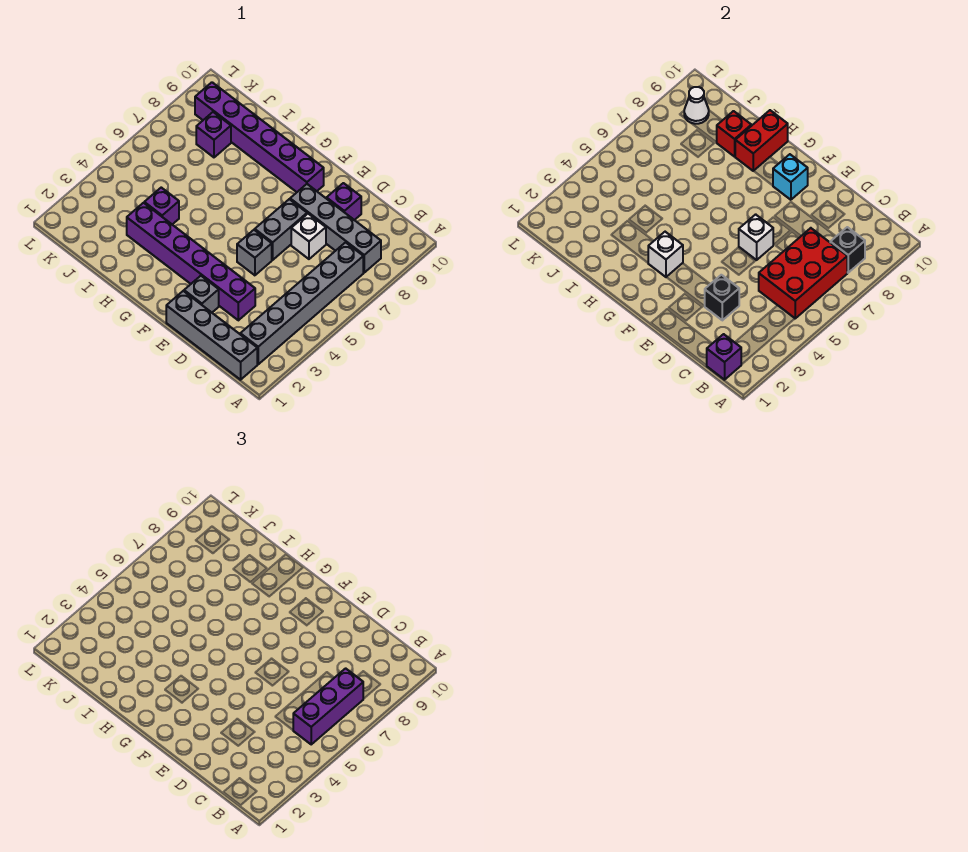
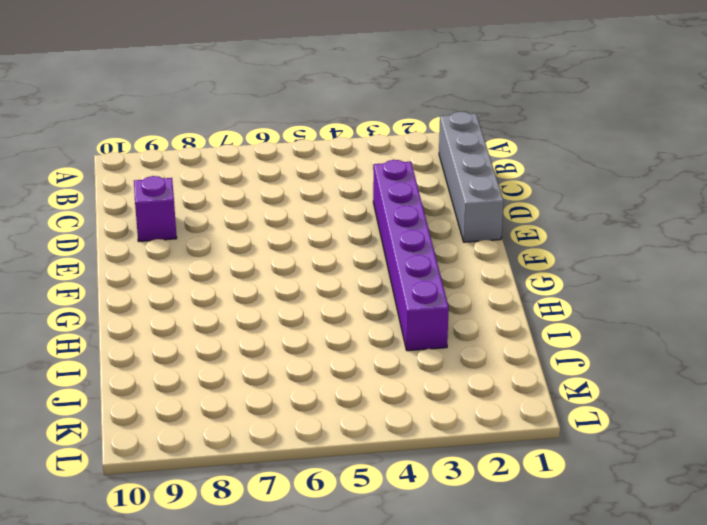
none -> grey brick B2:B7 level 1
none -> grey brick B8:E8 level 1
none -> white brick D7 level 1

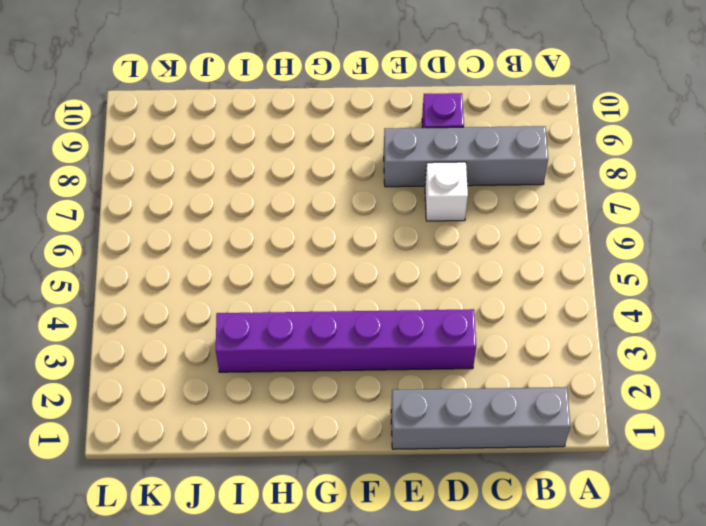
none -> grey brick B2:B7 level 1
none -> grey brick E2 level 1
none -> grey brick E5 level 1

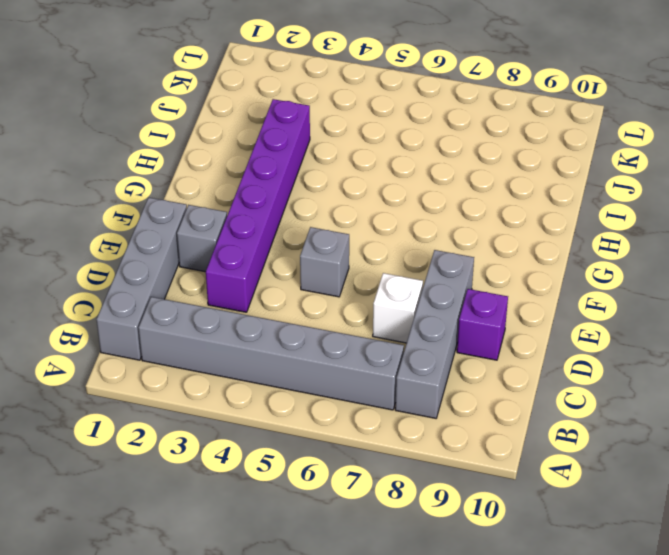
none -> grey brick E6:E7 level 1
none -> purple brick F9:K9 level 1
none -> purple brick I4 level 1

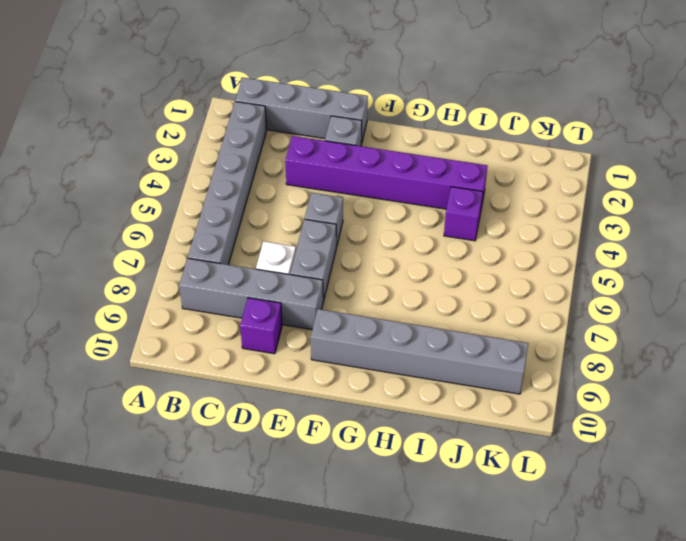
grey brick F9:K9 level 1 -> purple brick F9:K9 level 1
none -> purple brick J8 level 1
none -> purple brick B1 level 2
none -> red brick B5:C7 level 2

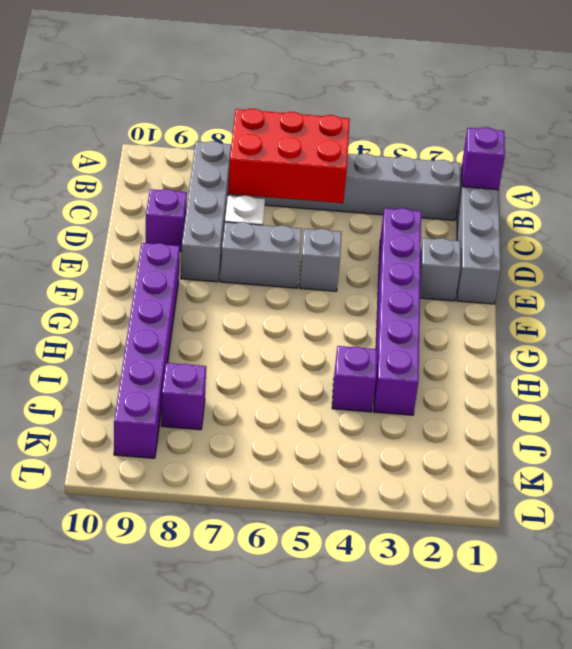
none -> black brick B8 level 2
none -> black brick D3 level 2
none -> white brick E6 level 2

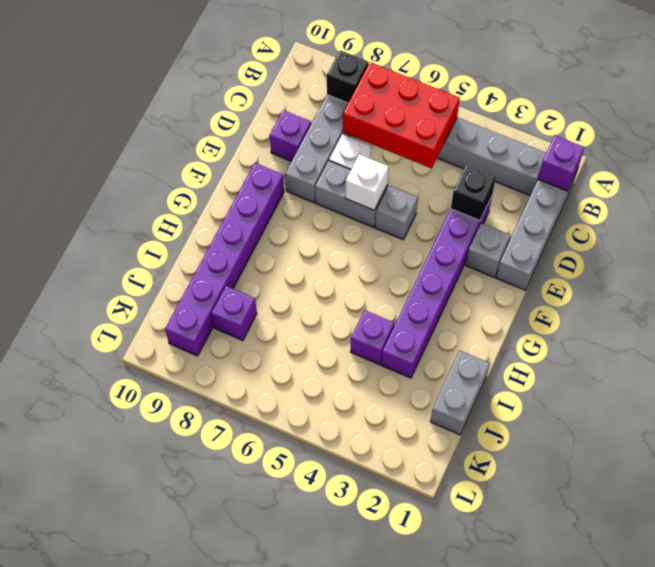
grey brick I1:J1 level 1 -> none
none -> cyan brick F9 level 2
none -> white brick G3 level 2
none -> red brick H9:H10 level 2

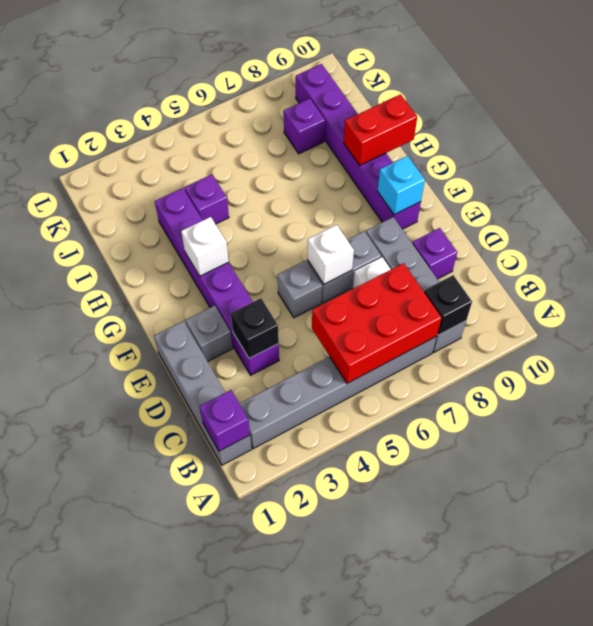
none -> red brick I9 level 2
none -> white cone K9 level 2
none -> purple brick B5:B7 level 3

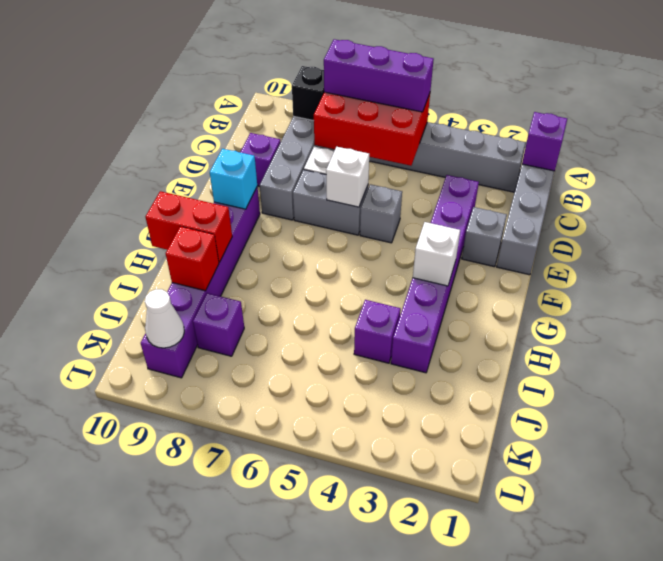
none -> black brick D3 level 2

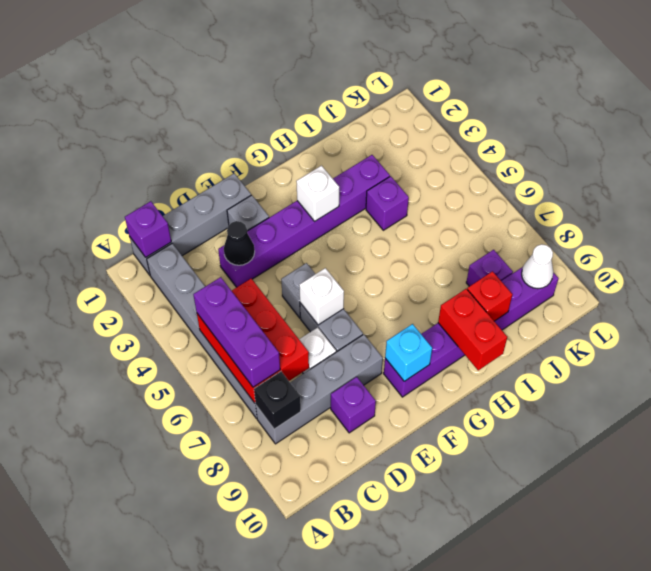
black cone D3 level 2 -> black brick D3 level 2

